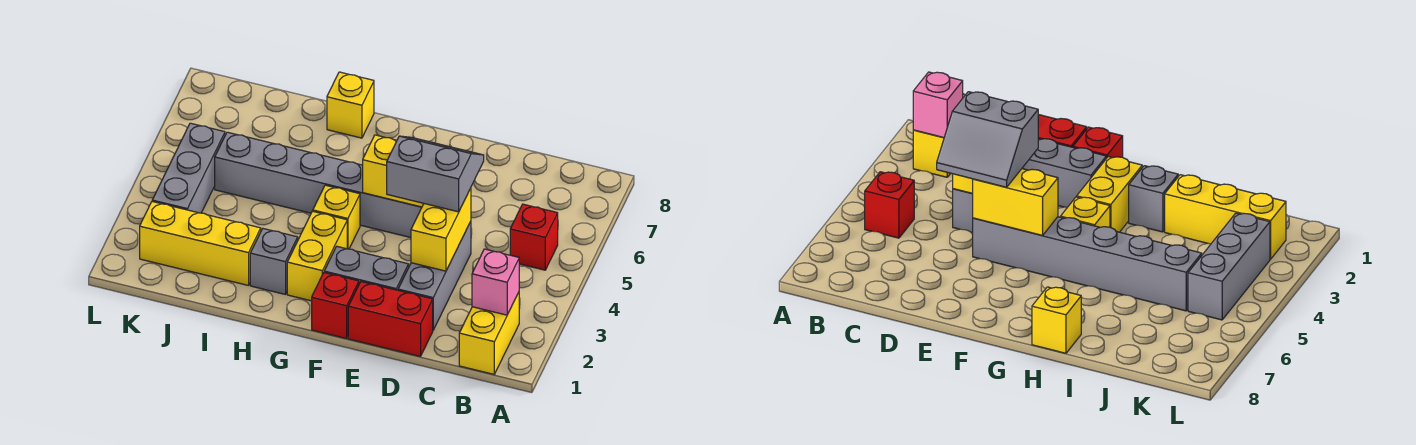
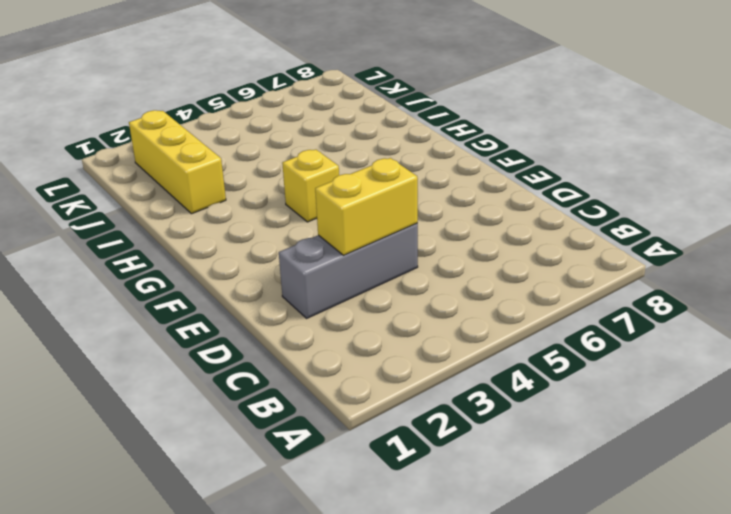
none -> yellow brick B1:B2 level 1
none -> red brick B5 level 1
none -> red brick D1:E1 level 1

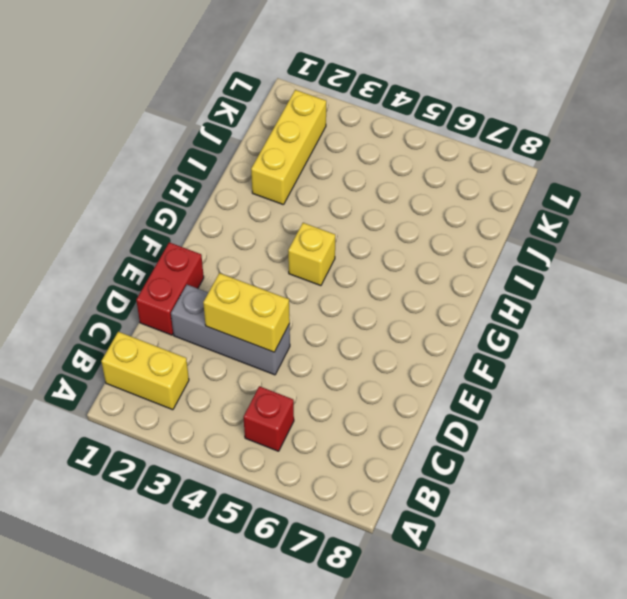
none -> grey brick E2:F2 level 1
none -> grey brick E5:J5 level 1
none -> red brick F1 level 1

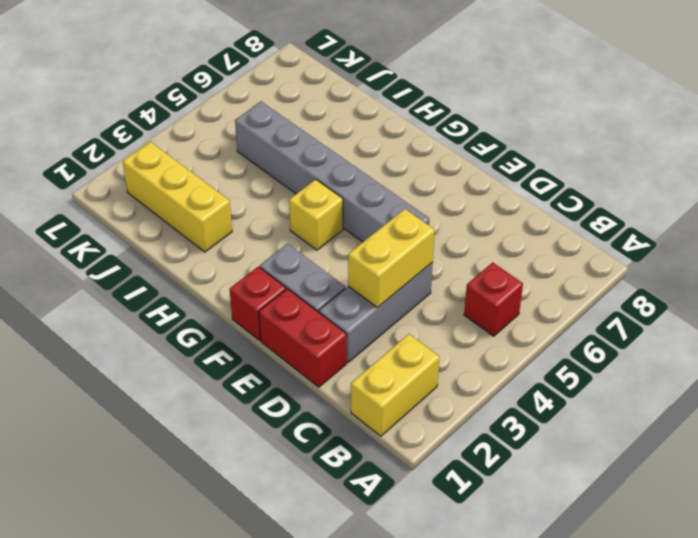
none -> yellow brick G2:G3 level 1
none -> grey brick H2 level 1
none -> yellow brick H8 level 1

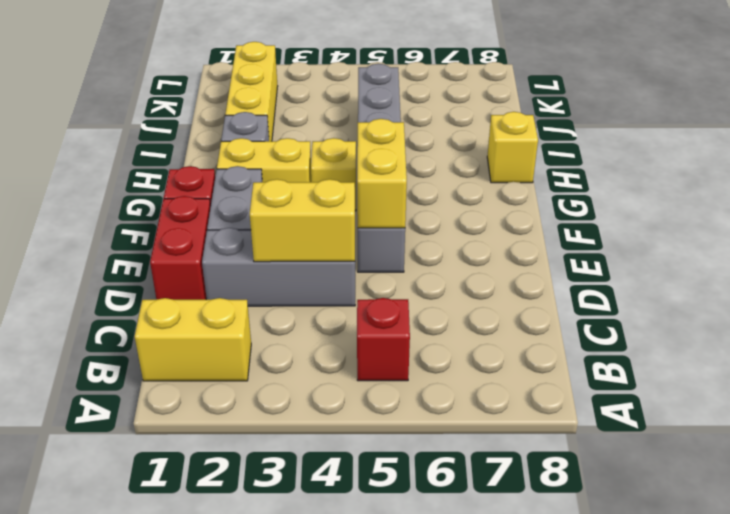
none -> grey brick K3:K5 level 1
none -> pink brick B2 level 2
none -> grey slope D4:E5 level 3 top 4

